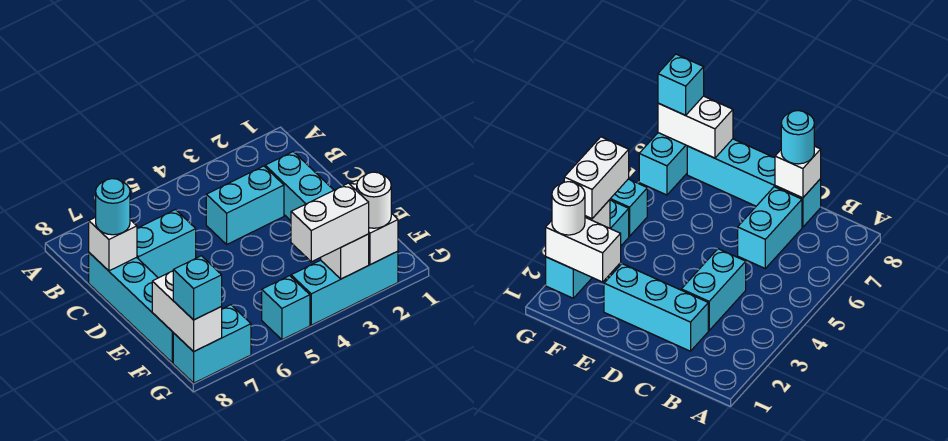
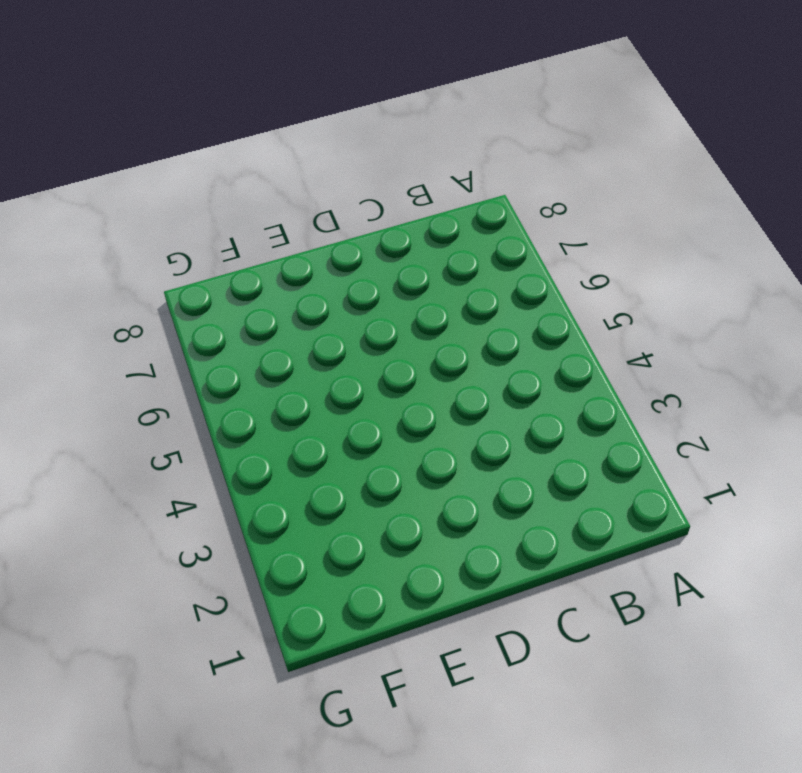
none -> cyan brick C2:E2 level 1
none -> cyan brick C3:C4 level 1
none -> cyan brick C6:C7 level 1

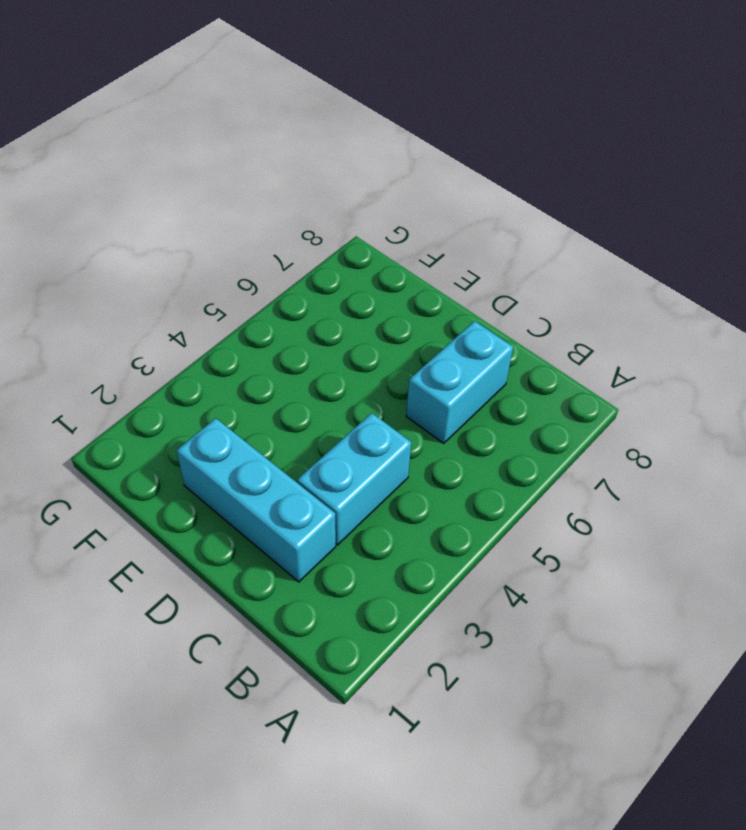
none -> cyan brick C8:F8 level 1
none -> cyan brick G2:G4 level 1
none -> cyan brick G5 level 1

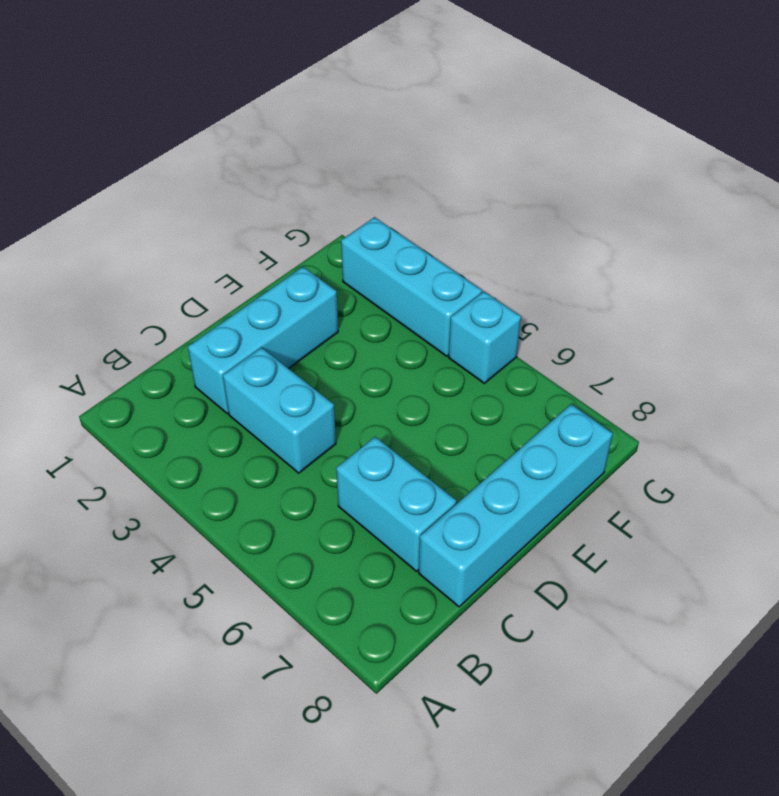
none -> cyan brick G7:G8 level 1
none -> white brick C8 level 2
none -> white brick F2:G2 level 2

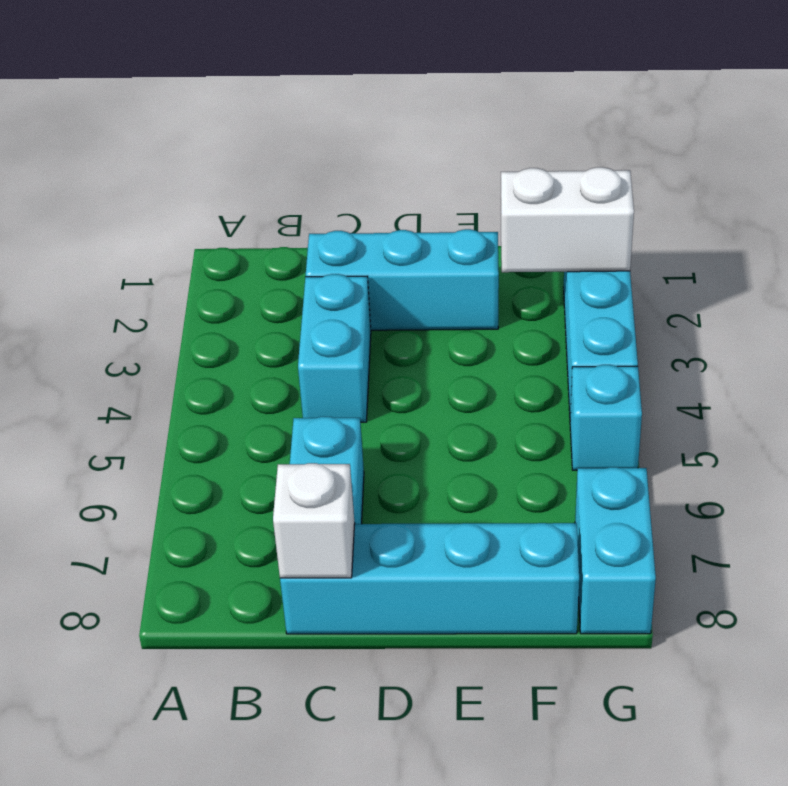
none -> white brick F8:G8 level 2
none -> white brick G3 level 2
none -> cyan round brick C8 level 3

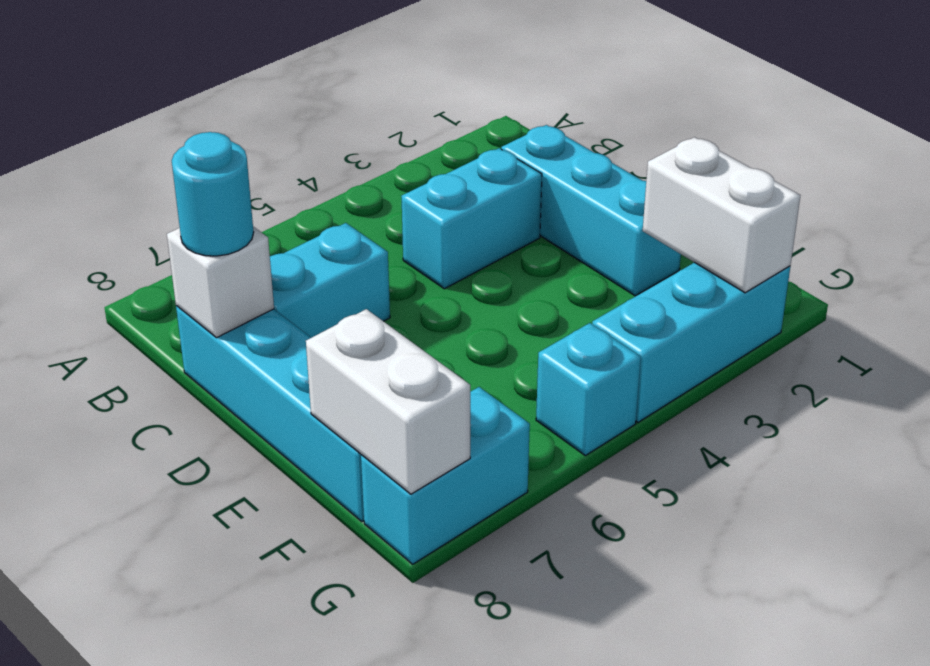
none -> white brick G3 level 2
none -> white round brick G2 level 3
none -> white brick G3:G4 level 3

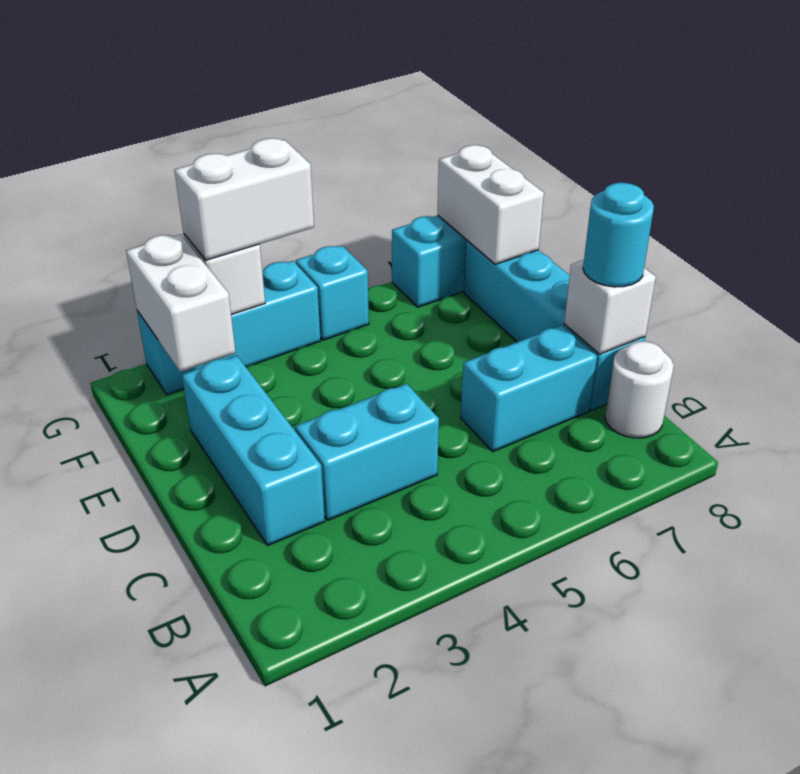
white round brick B8 level 1 -> white round brick G2 level 3
none -> cyan brick G8 level 3

